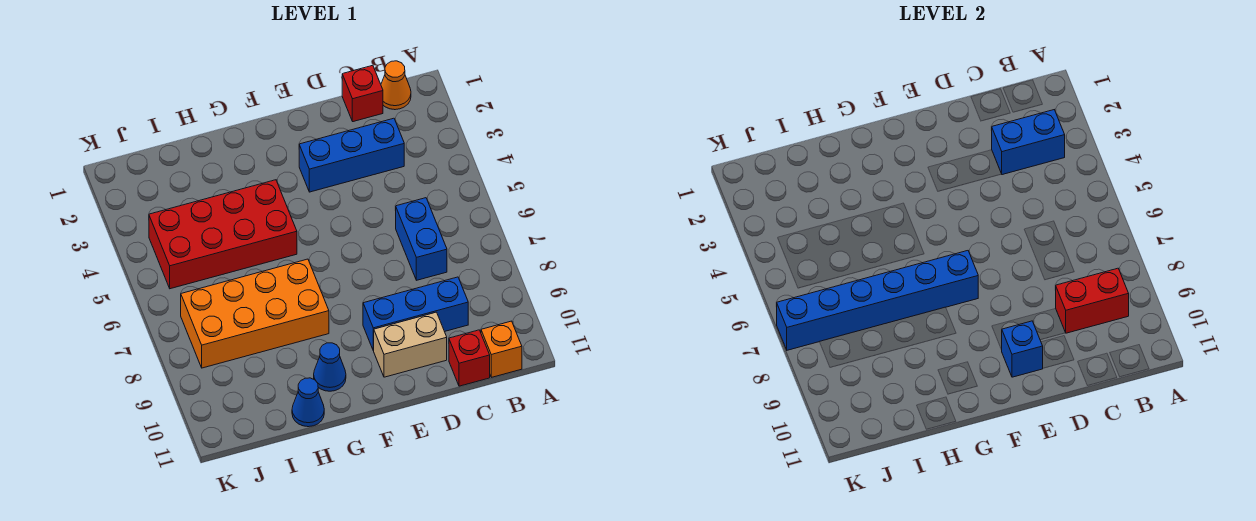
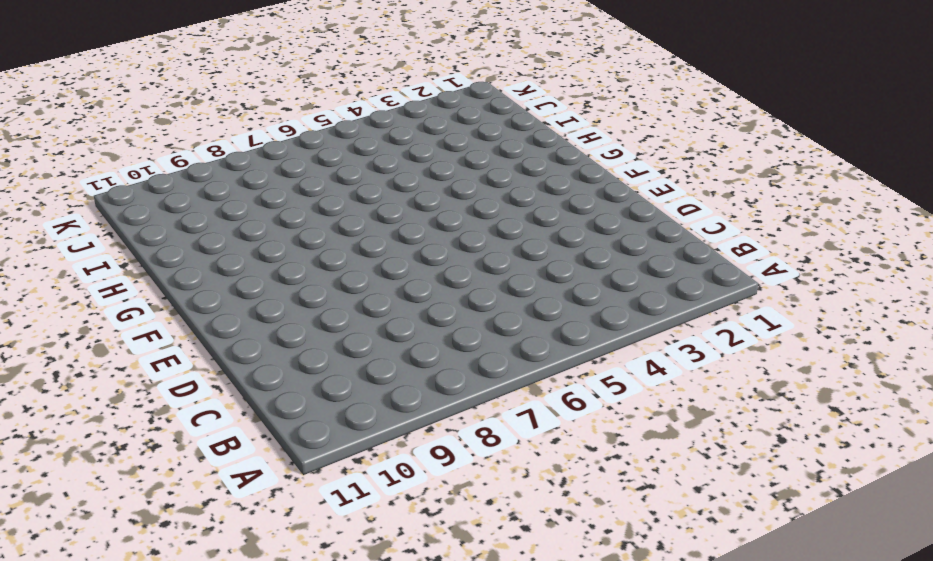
none -> orange cone B1 level 1
none -> orange brick B11 level 1
none -> red brick C1 level 1

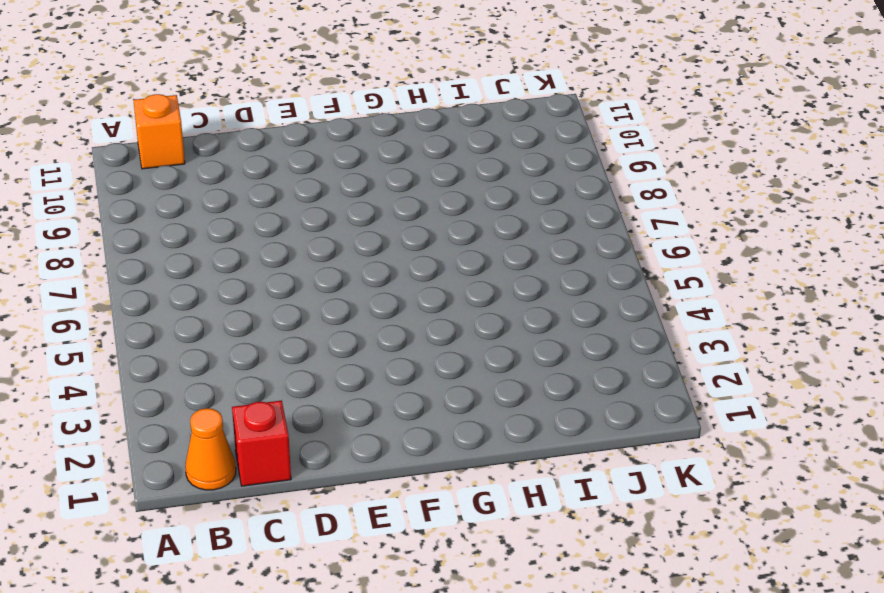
none -> blue brick C3:E3 level 1
none -> blue brick C6:C7 level 1
none -> blue brick C9:E9 level 1

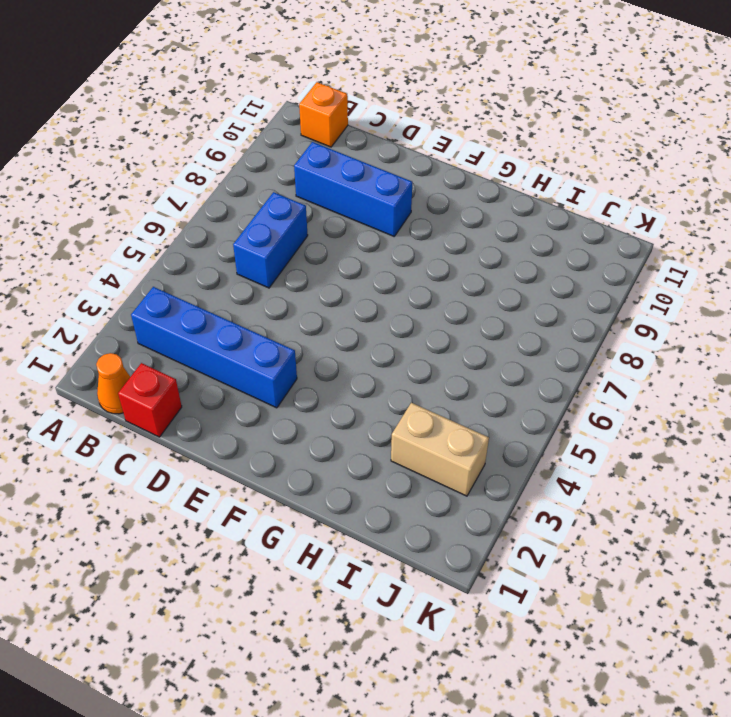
blue brick B3:E3 level 1 -> blue brick C3:E3 level 1
tan brick I3:J3 level 1 -> tan brick D10:E10 level 1
none -> red brick C11 level 1
none -> red brick G4:J5 level 1
none -> orange brick G7:J8 level 1

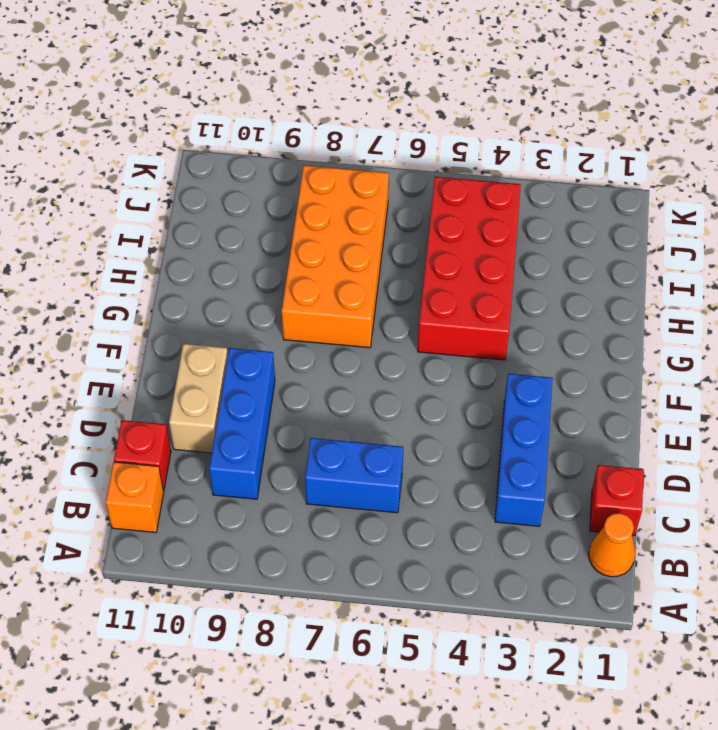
none -> blue cone G10 level 1
none -> blue cone H11 level 1
none -> blue brick B3:C3 level 2

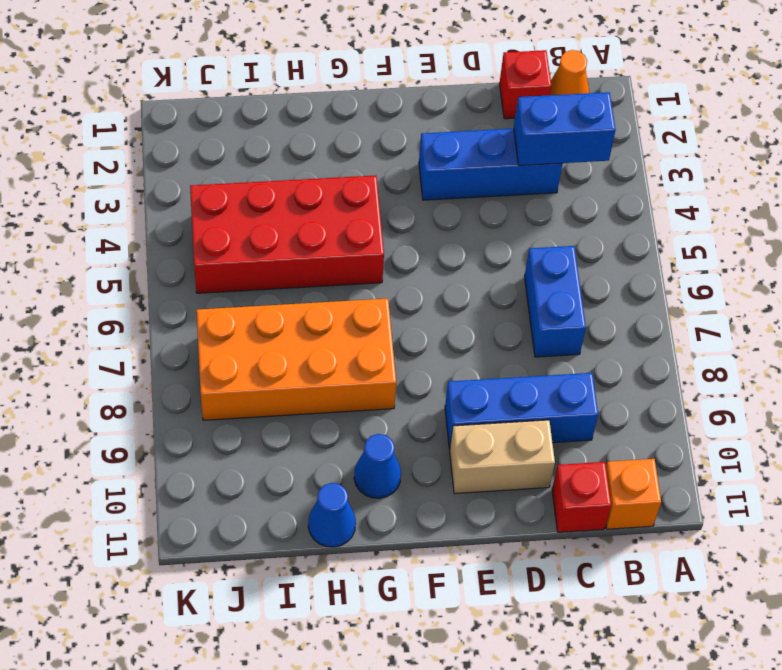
none -> red brick B9:C9 level 2
none -> blue brick E10 level 2
none -> blue brick F7:K7 level 2

